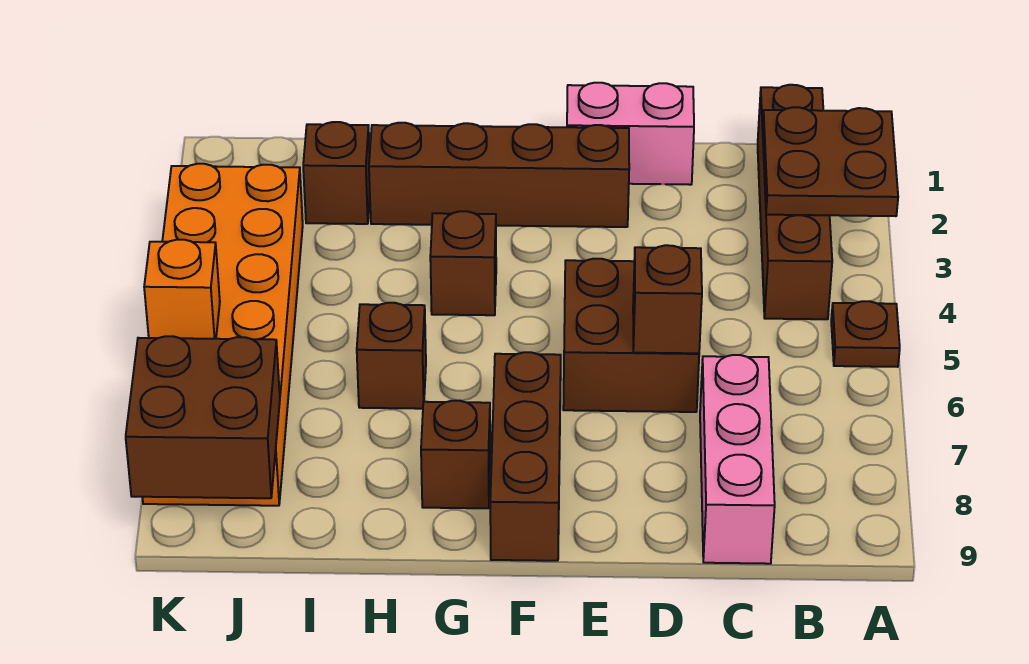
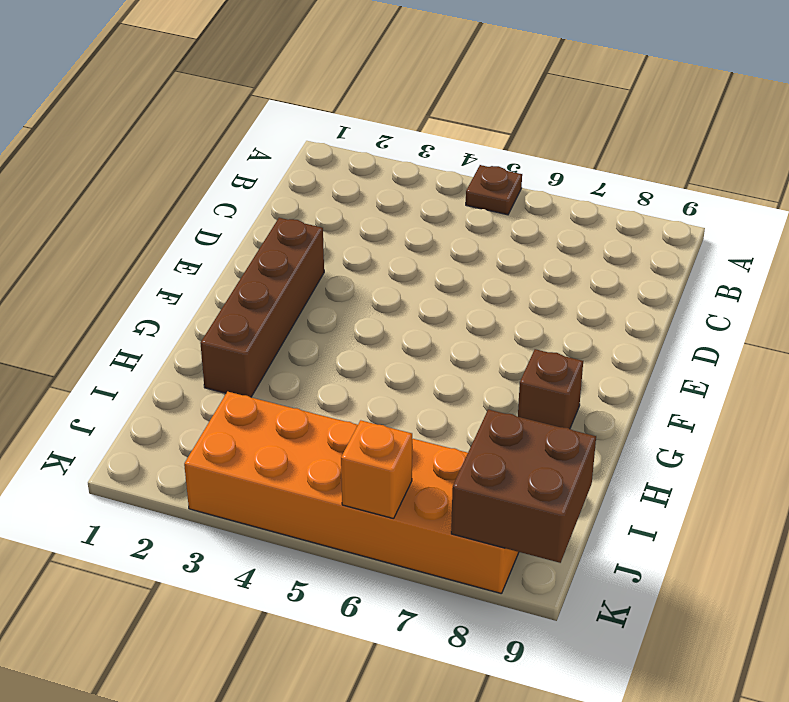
none -> brown brick B1:B4 level 1
none -> pink brick C7:C9 level 1
none -> pink brick D1:E1 level 1

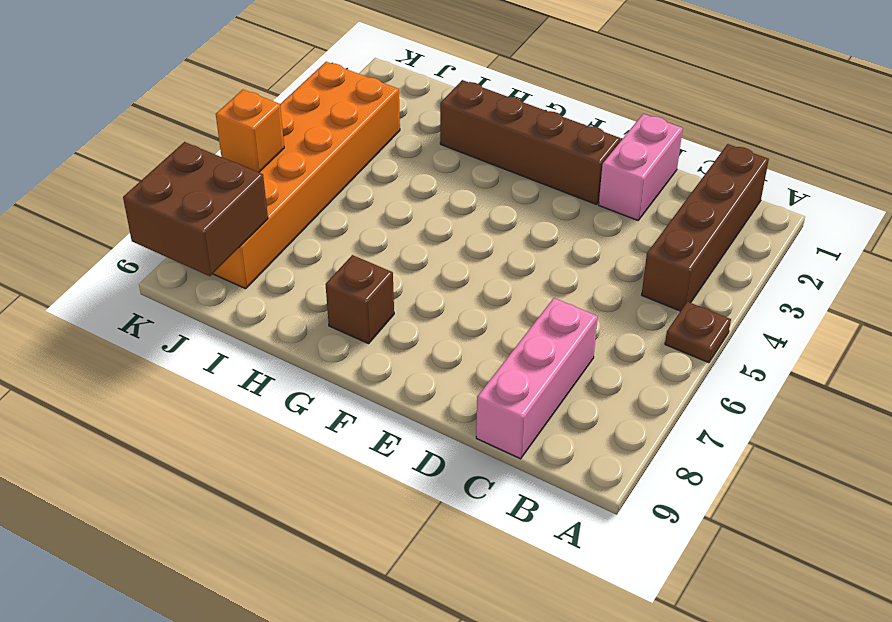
pink brick D1:D2 level 1 -> pink brick D1:E1 level 1
none -> brown brick D5:E6 level 1
none -> brown brick F7:F9 level 1
none -> brown brick G4 level 1

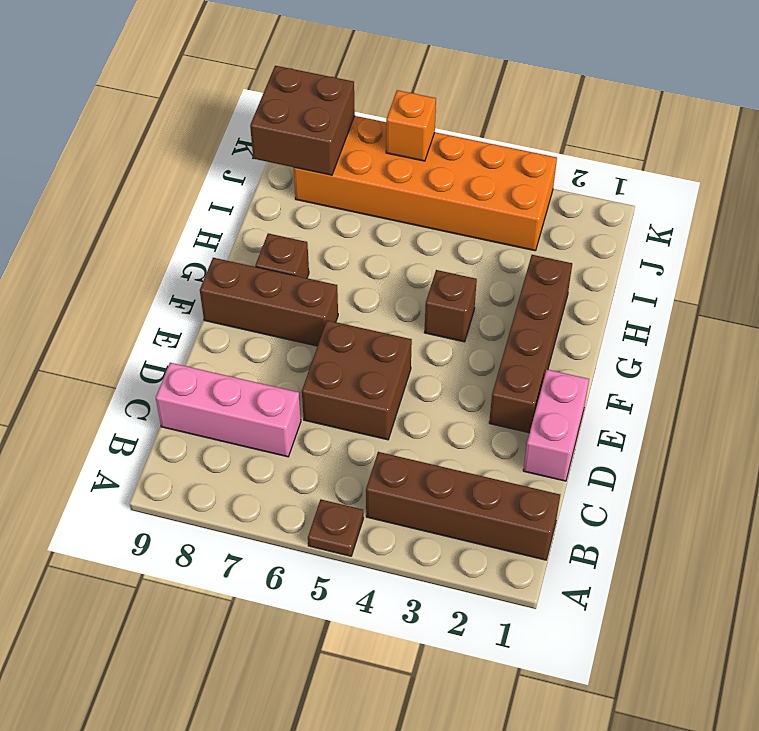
none -> brown brick H6 level 1
none -> brown brick I2 level 1
none -> brown plate A2:B3 level 2

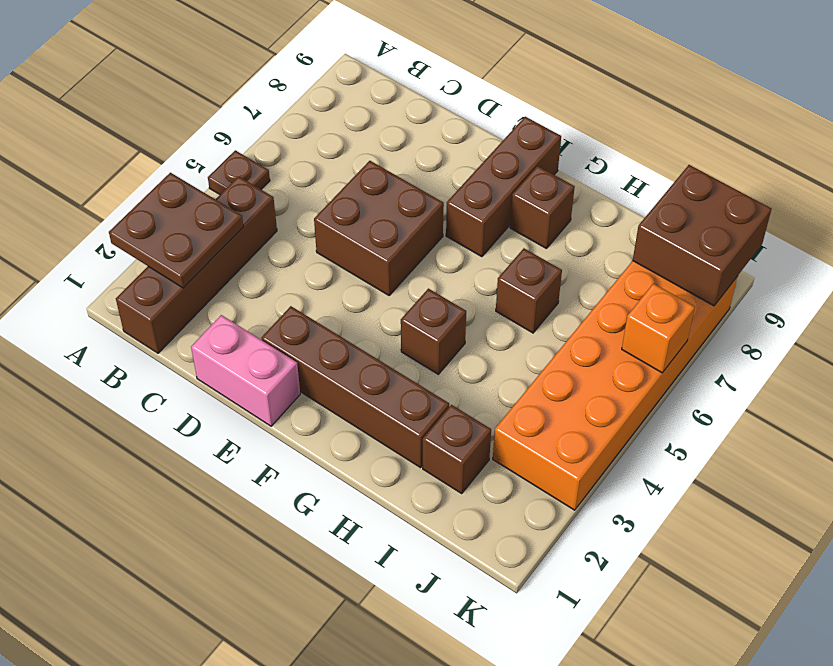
none -> pink brick C7:C9 level 1
none -> brown brick D6 level 2

